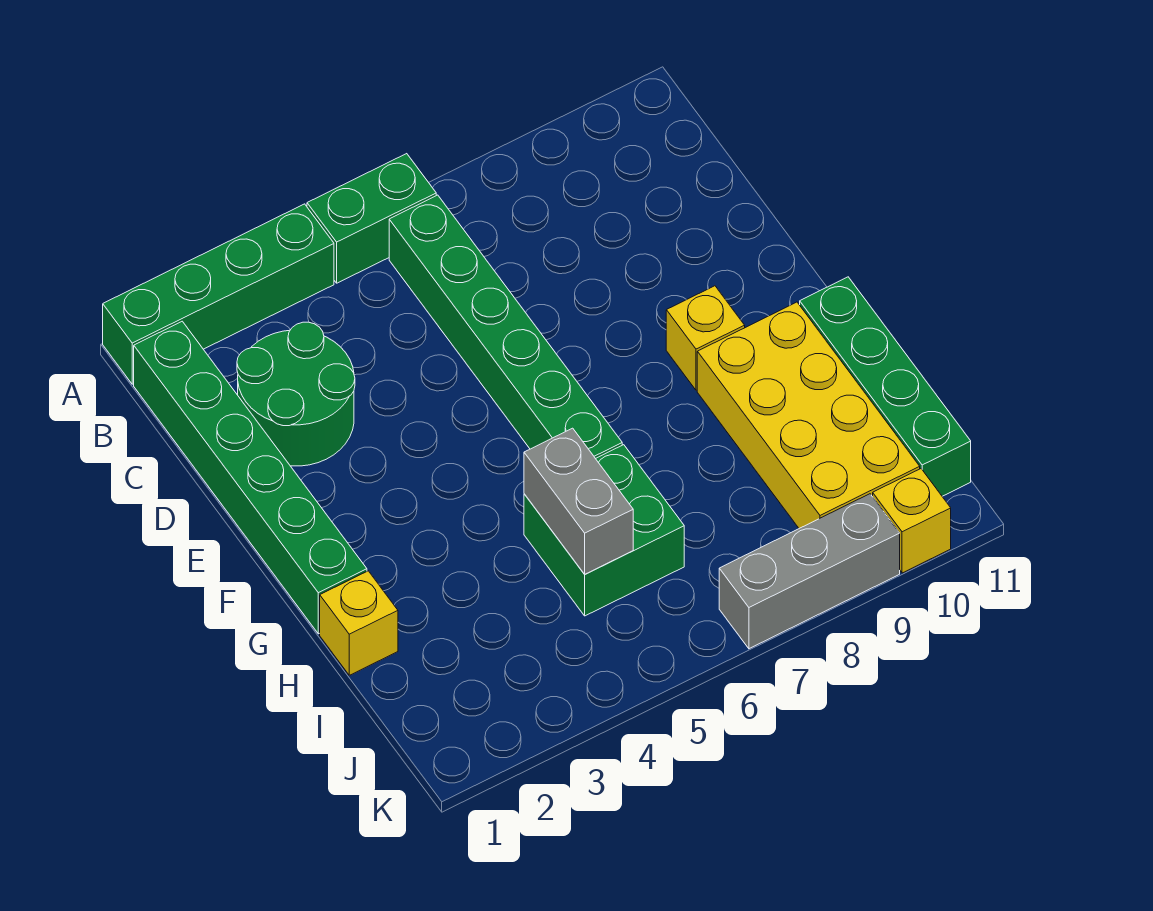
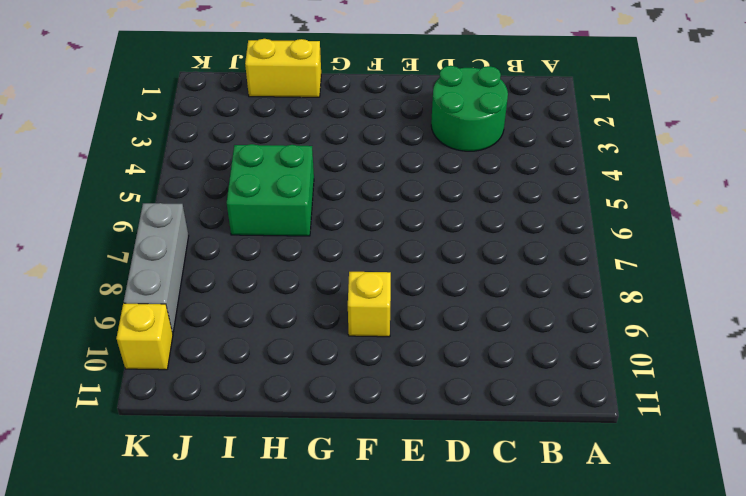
yellow brick H1:I1 level 1 -> yellow brick H1 level 1
none -> green brick A1:A4 level 1
none -> green brick A5:A6 level 1
none -> green brick B1:G1 level 1

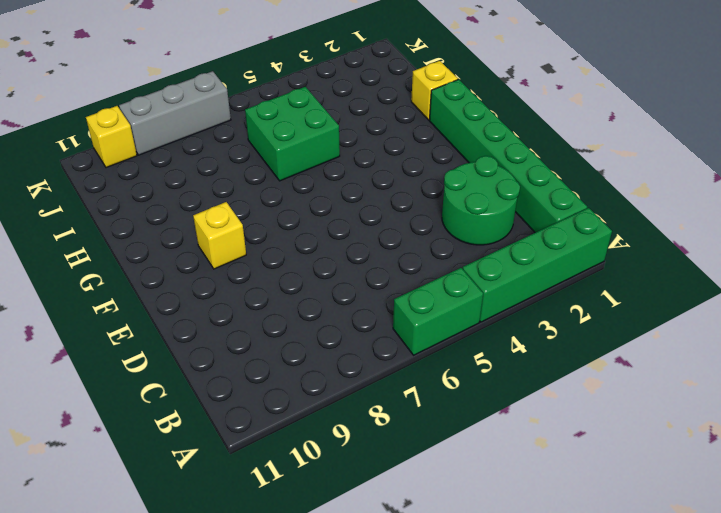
none -> green brick B6:G6 level 1
none -> yellow brick G9:J10 level 1
none -> green brick G11:J11 level 1

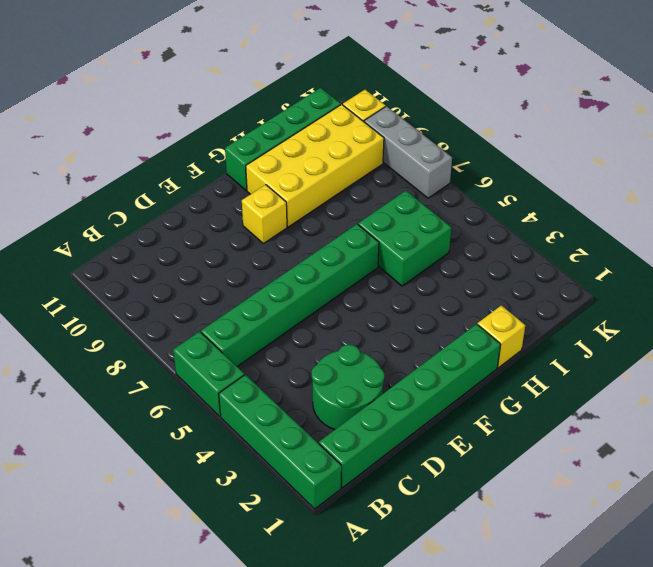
none -> grey brick H5:I5 level 2

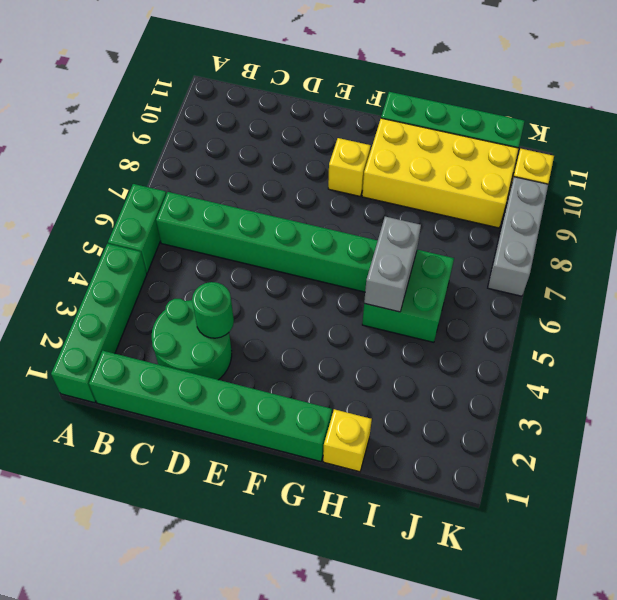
green round brick D3 level 2 -> none
grey brick H5:H6 level 2 -> grey brick H5:I5 level 2

